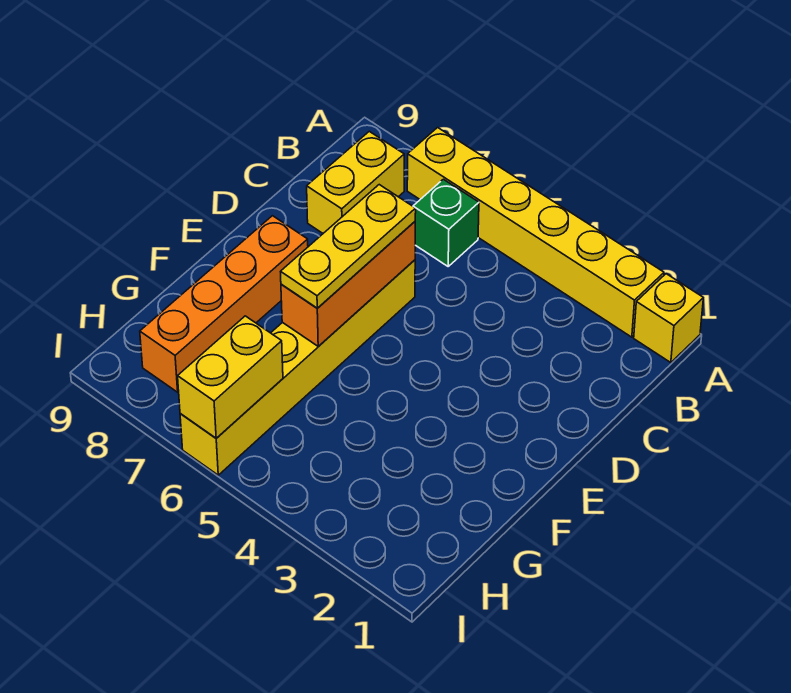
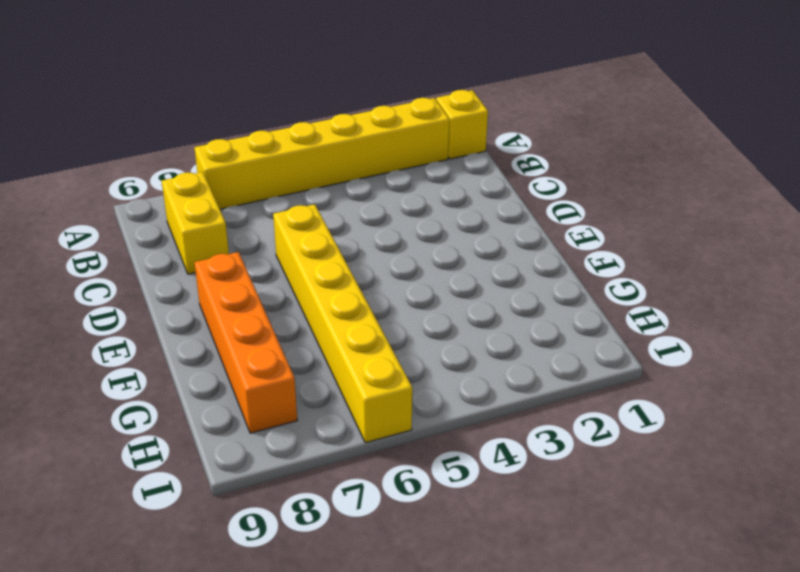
none -> green brick B6 level 1
none -> orange brick D6:F6 level 2

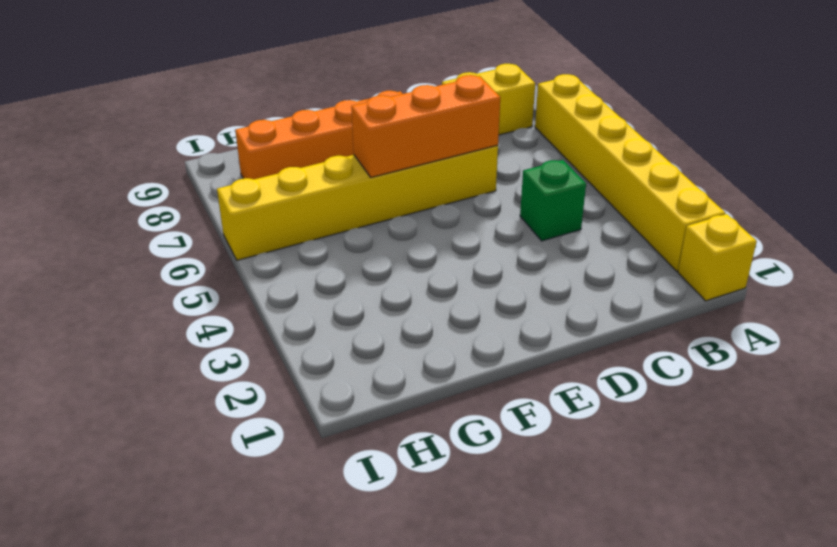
green brick C4 level 1 -> green brick B6 level 1
none -> yellow brick H6:I6 level 2
none -> yellow plate D6:F6 level 3

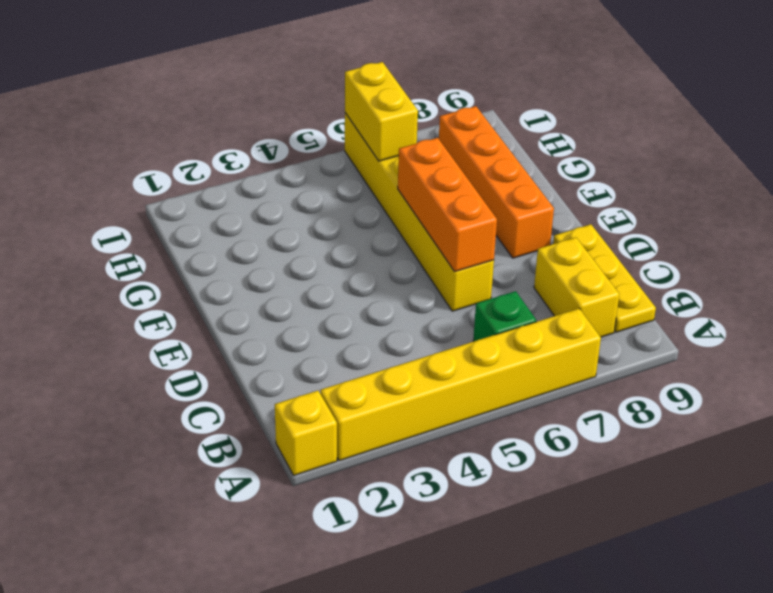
yellow plate B9:D9 level 1 -> yellow plate D6:F6 level 3

